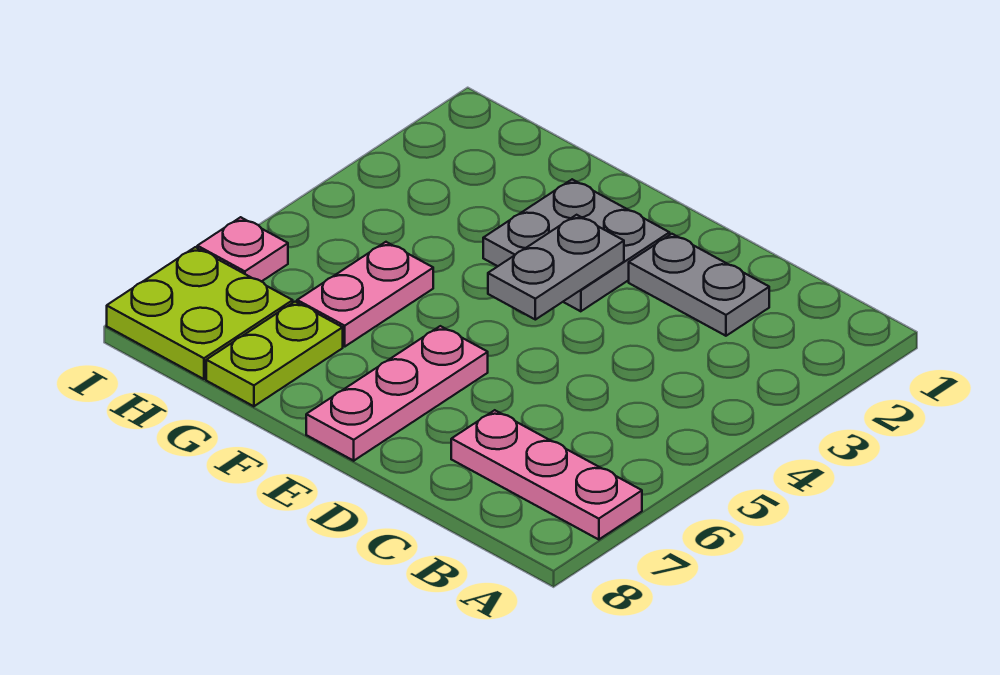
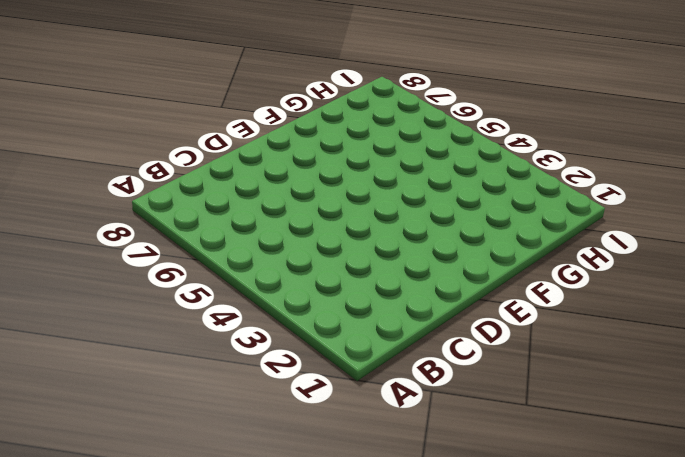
none -> pink plate A7:C7 level 1
none -> grey plate C2:D2 level 1

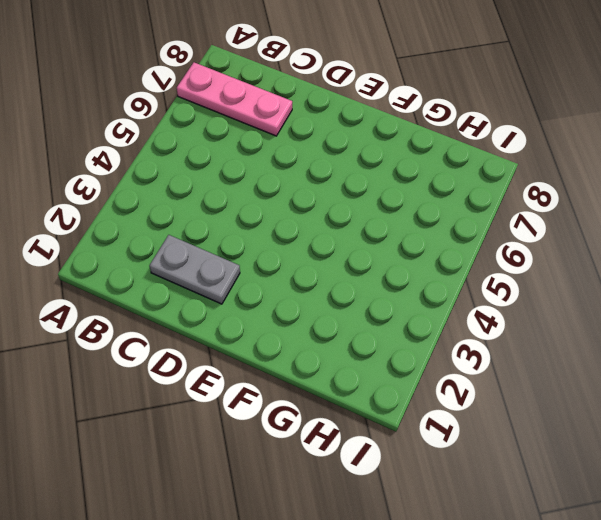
none -> grey plate E2:F3 level 1
none -> pink plate E6:E8 level 1

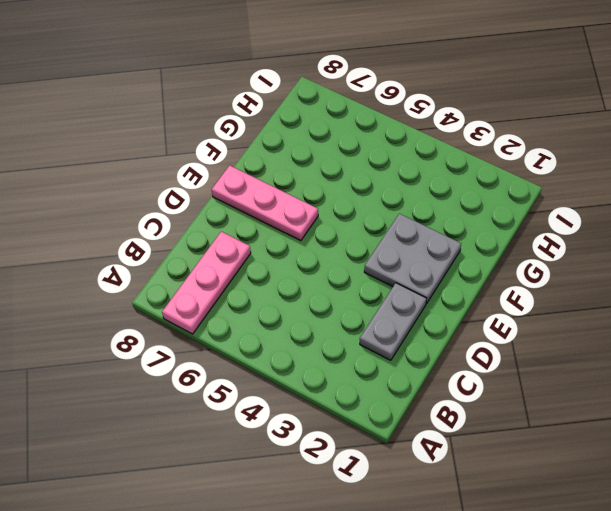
none -> pink plate G5:G6 level 1
none -> lime plate G7:G8 level 1

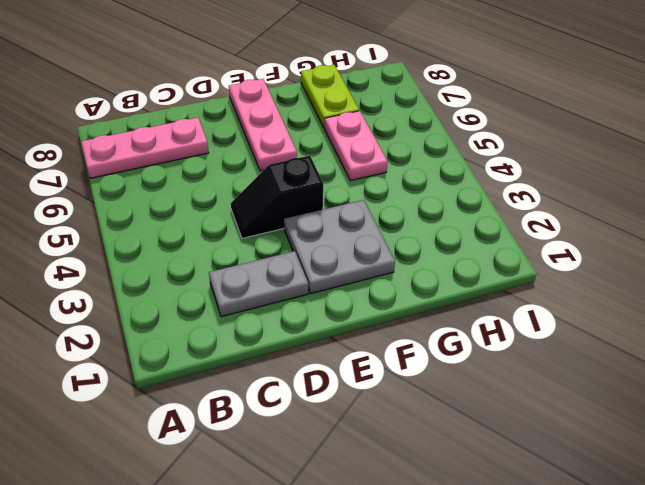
black slope D4:E4 level 1 top E -> none
none -> lime plate H7:I8 level 1
none -> pink plate I6 level 1

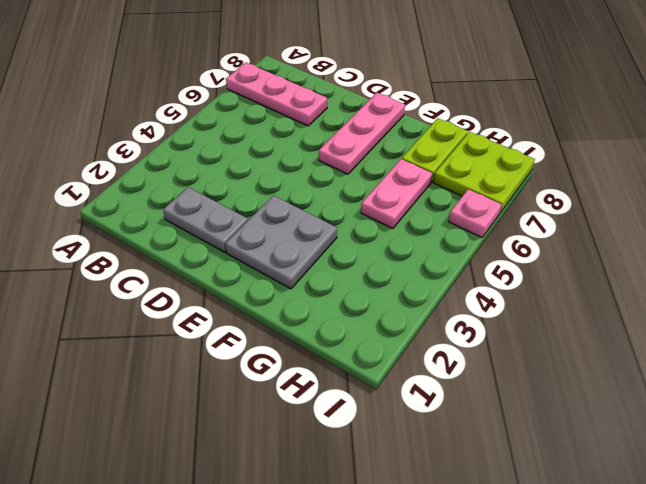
none -> grey plate E3:E4 level 2

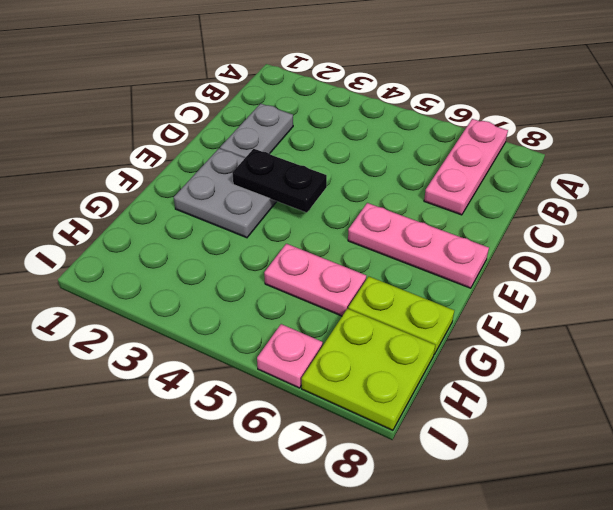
black plate E3:E4 level 2 -> grey plate E3:E4 level 2

